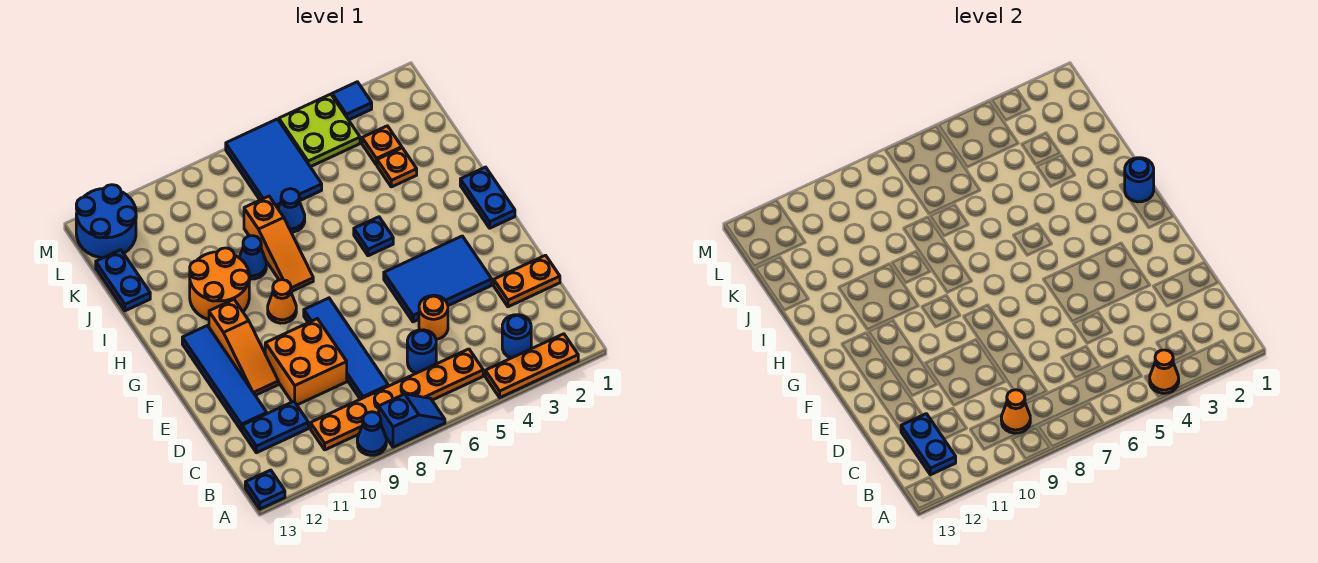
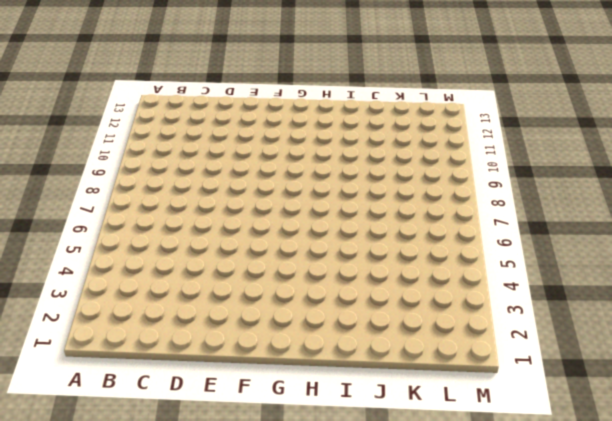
none -> orange plate A2:A4 level 1
none -> blue slope A7:A8 level 1 top 8
none -> blue cone A9 level 1
none -> blue plate A13 level 1

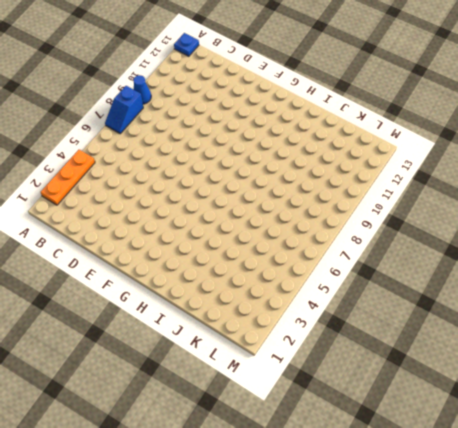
none -> blue round brick B3 level 1
none -> orange plate B5:B10 level 1
none -> blue round brick C6 level 1
none -> blue tile C8:F8 level 1

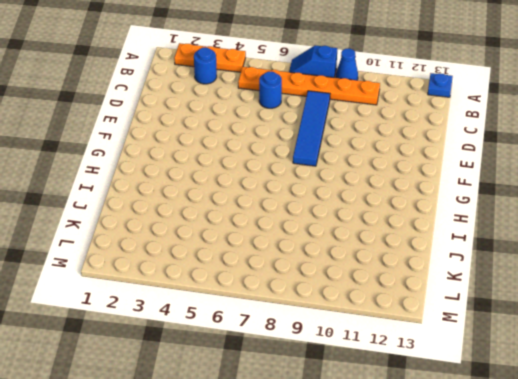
none -> blue plate C11:C12 level 1
none -> orange plate D1:D2 level 1
none -> orange round brick D5 level 1
none -> orange brick D9:E10 level 1

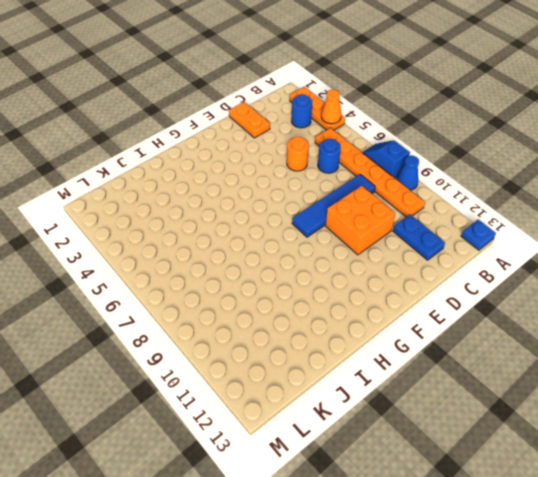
none -> blue tile D12:G12 level 1
none -> blue tile E3:F5 level 1
none -> orange slope E11:G11 level 1 top G
none -> blue plate G1:H1 level 1

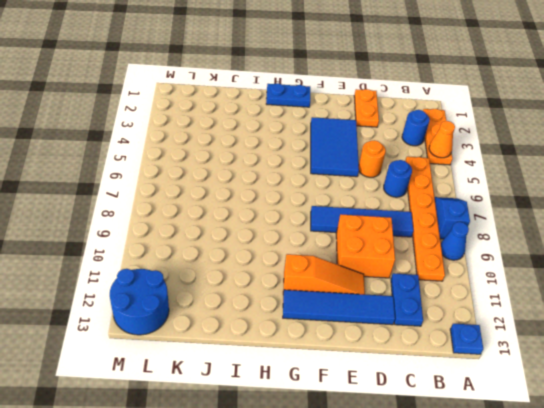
none -> orange cone G9 level 1
none -> blue plate H5 level 1
none -> orange slope H8:J8 level 1 top J
none -> orange round brick H10:I11 level 1

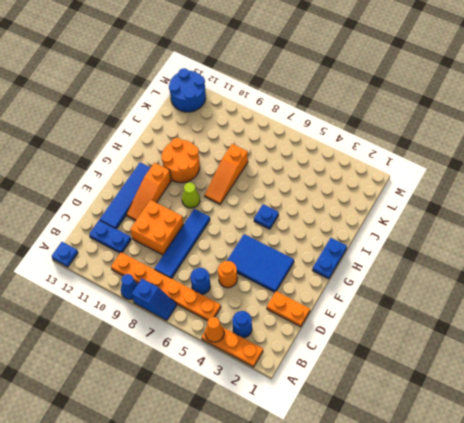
lime cone G9 level 1 -> orange cone G9 level 1
none -> blue cone I9 level 1
none -> orange plate J3 level 1
none -> blue cone J7 level 1
none -> blue plate J13:K13 level 1

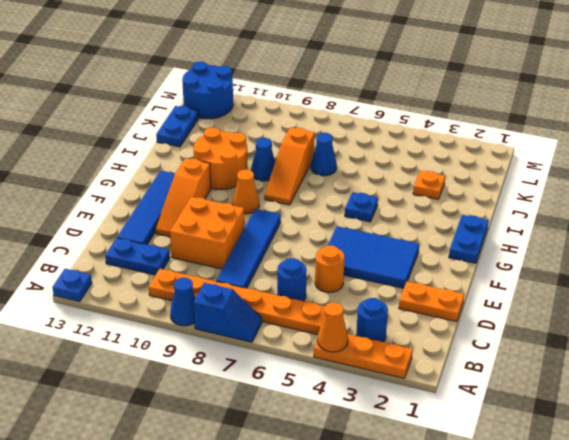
none -> orange plate K3 level 1
none -> blue tile K6:M7 level 1
none -> lime plate L4:M5 level 1
none -> blue tile M3 level 1

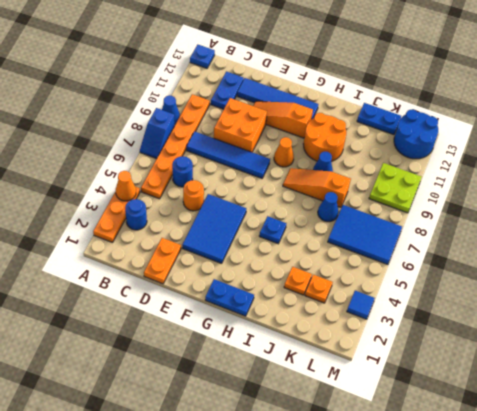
lime plate L9:M10 level 1 -> lime plate L4:M5 level 1
none -> orange cone B9 level 2
none -> blue plate B12:C12 level 2
none -> blue round brick H1 level 2

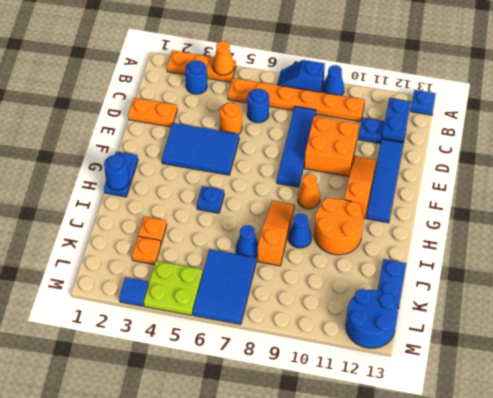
none -> orange cone B9 level 2

